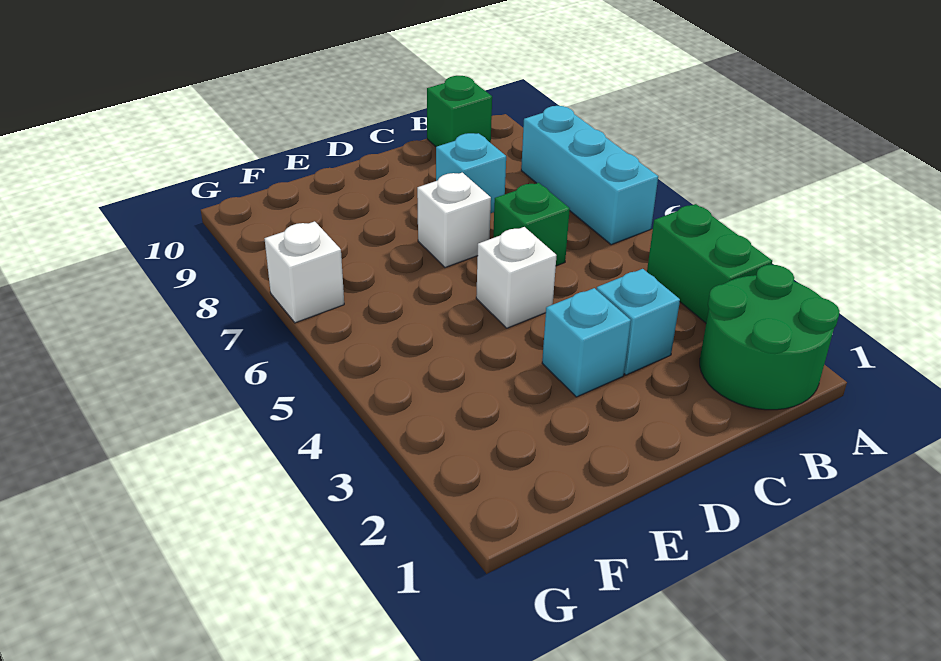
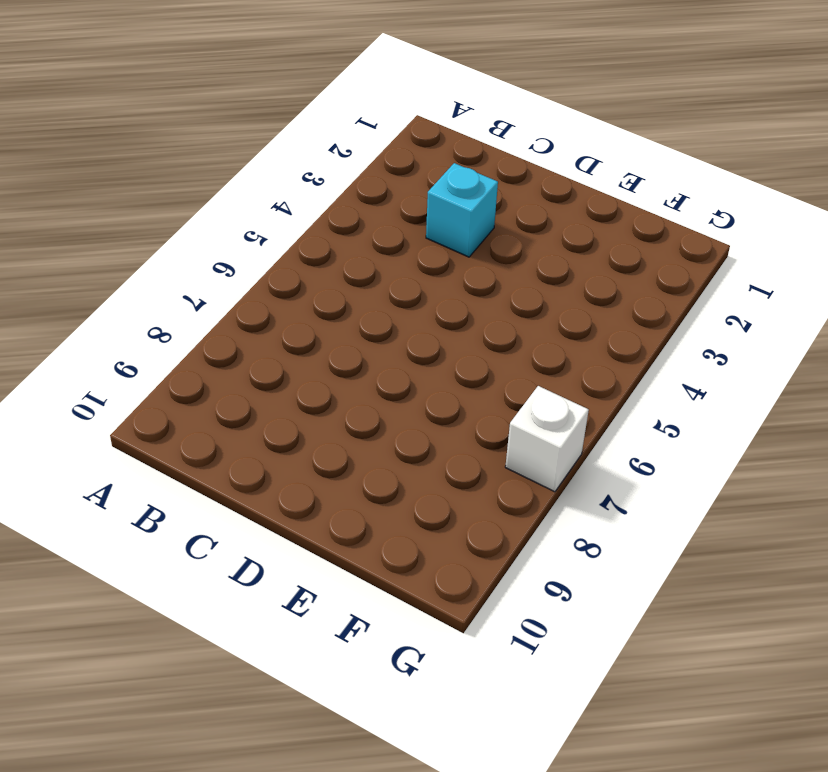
none -> green round brick A1:B2 level 1
none -> green brick A3:A4 level 1

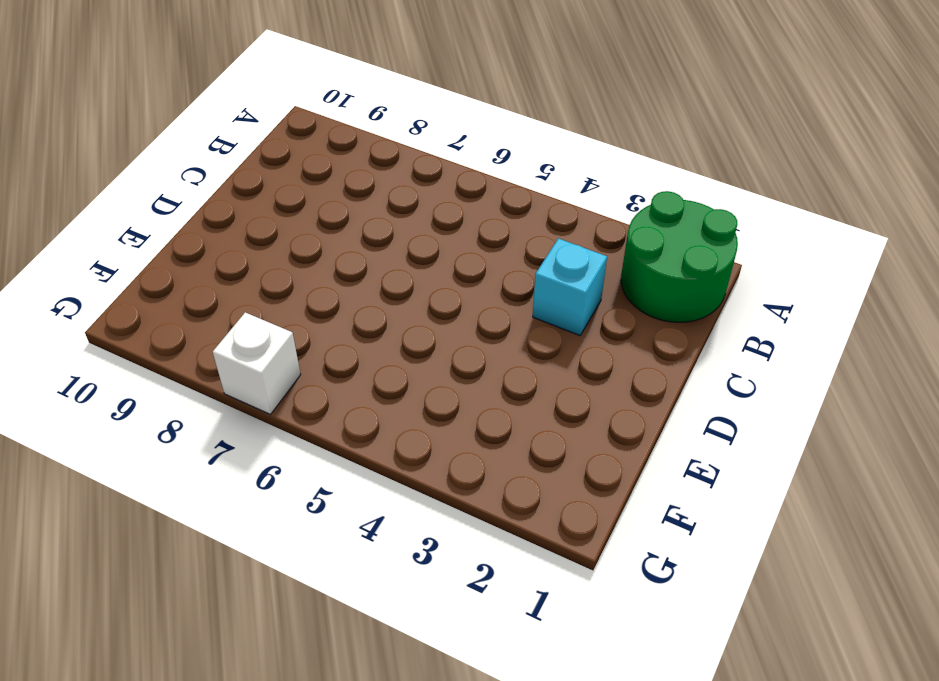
none -> green brick A3:A4 level 1
none -> cyan brick A6:A8 level 1

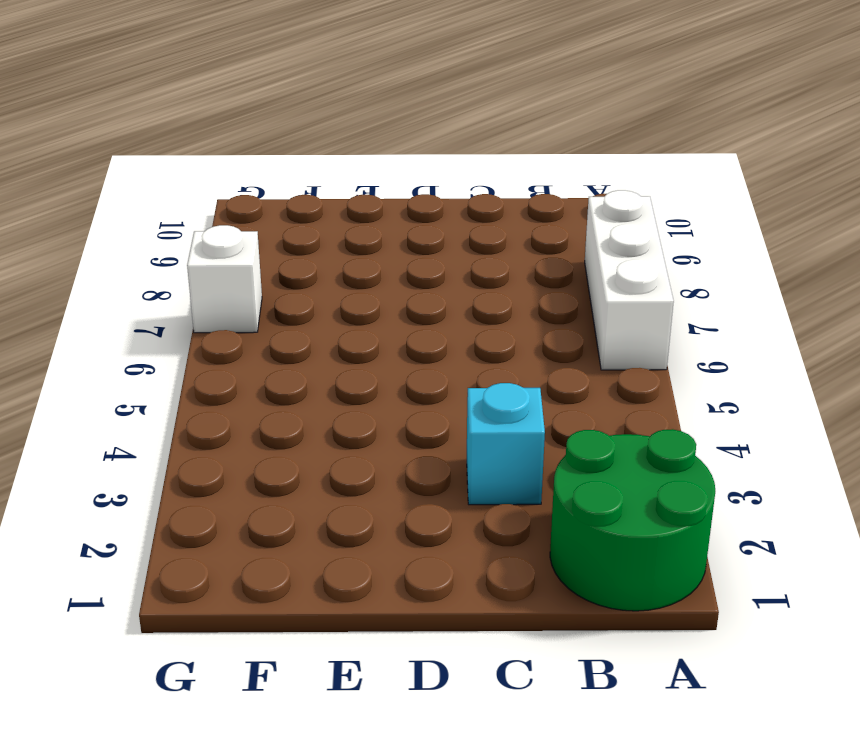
white brick A6:A8 level 1 -> cyan brick A6:A8 level 1
none -> green brick A3:A4 level 1
none -> green brick B10 level 1

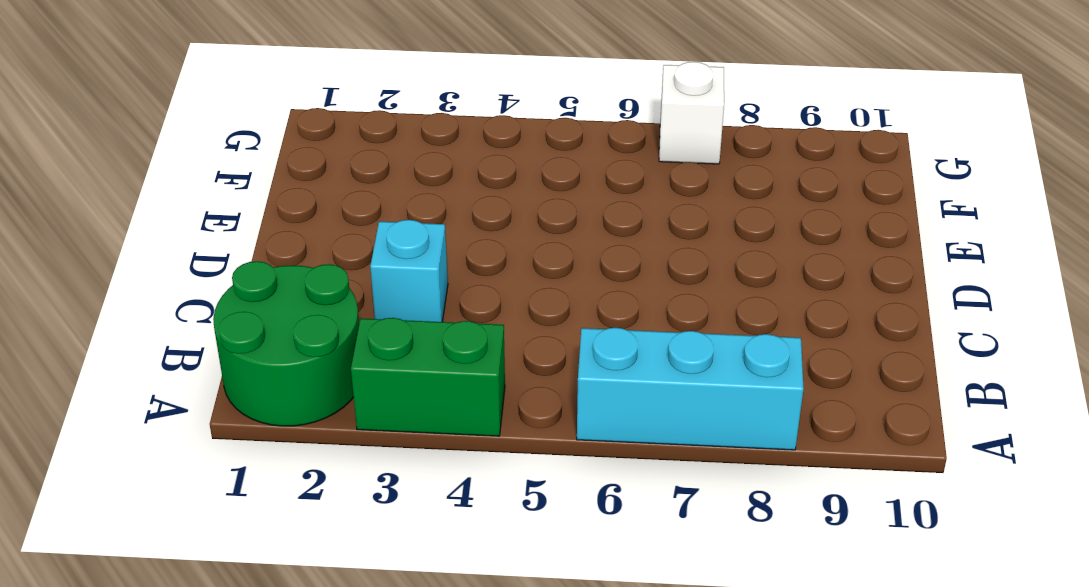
none -> green brick B10 level 1
none -> green brick C6 level 1

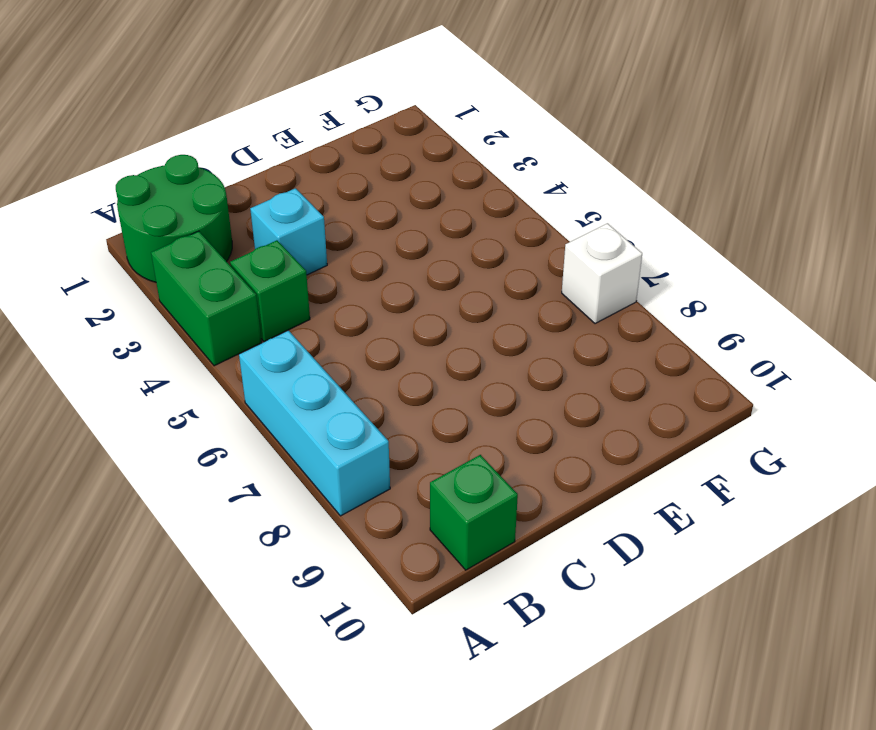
green brick B4 level 1 -> green brick C6 level 1
none -> cyan brick C8 level 1
none -> cyan brick D3 level 1

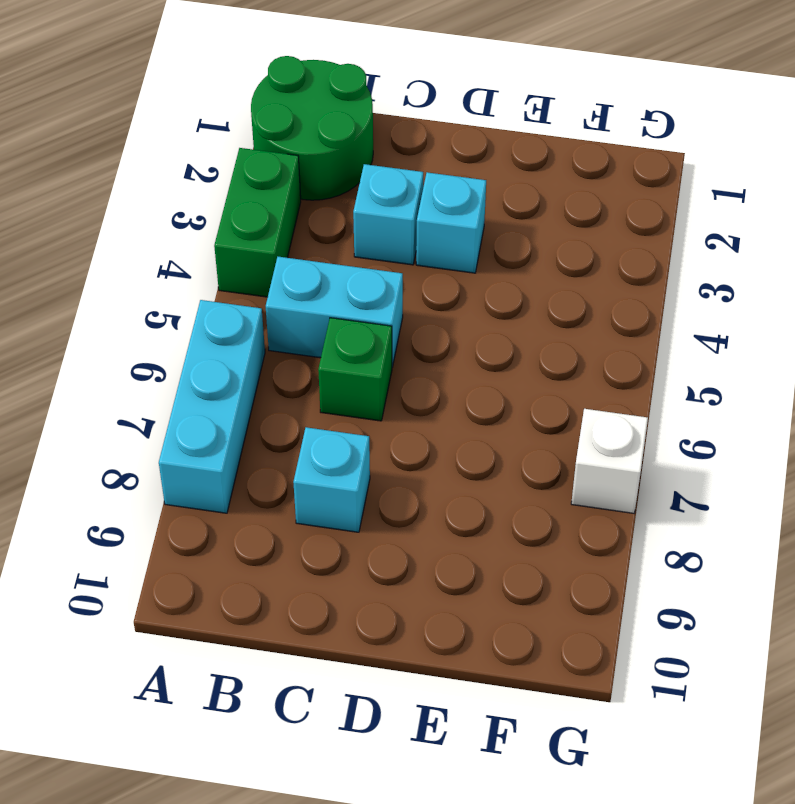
cyan brick B5:C5 level 1 -> none
none -> green brick B10 level 1
none -> white brick D5 level 1

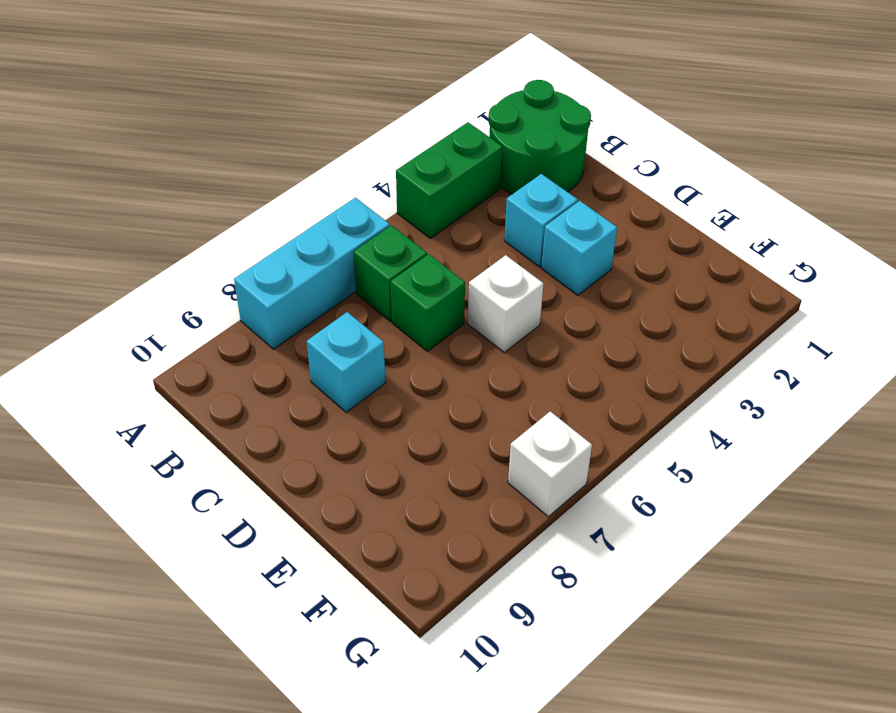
green brick B6 level 1 -> green brick B10 level 1
none -> white brick D7 level 1

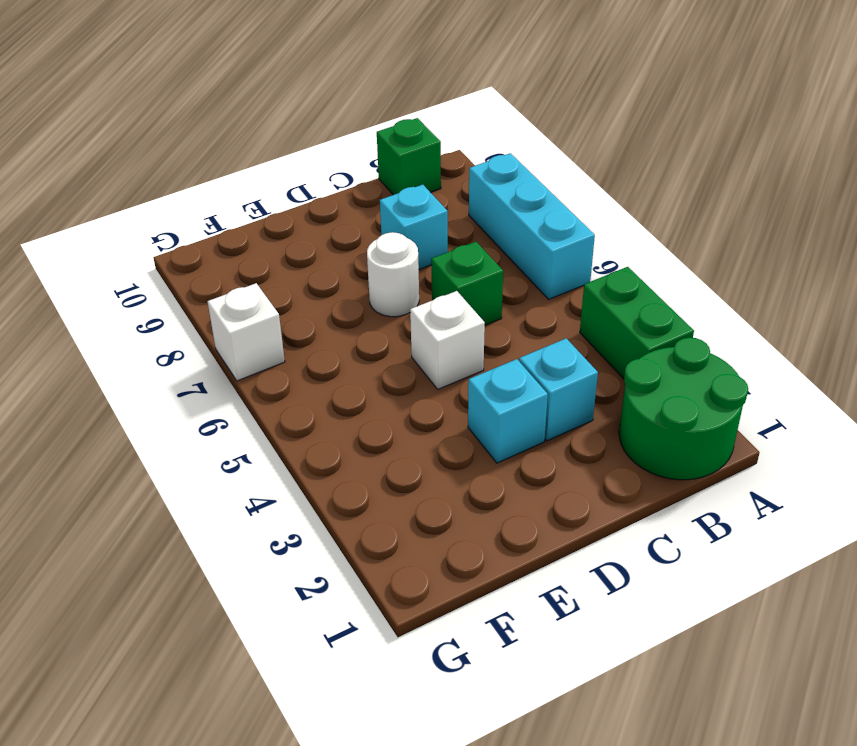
white round brick D7 level 1 -> white brick D7 level 1

